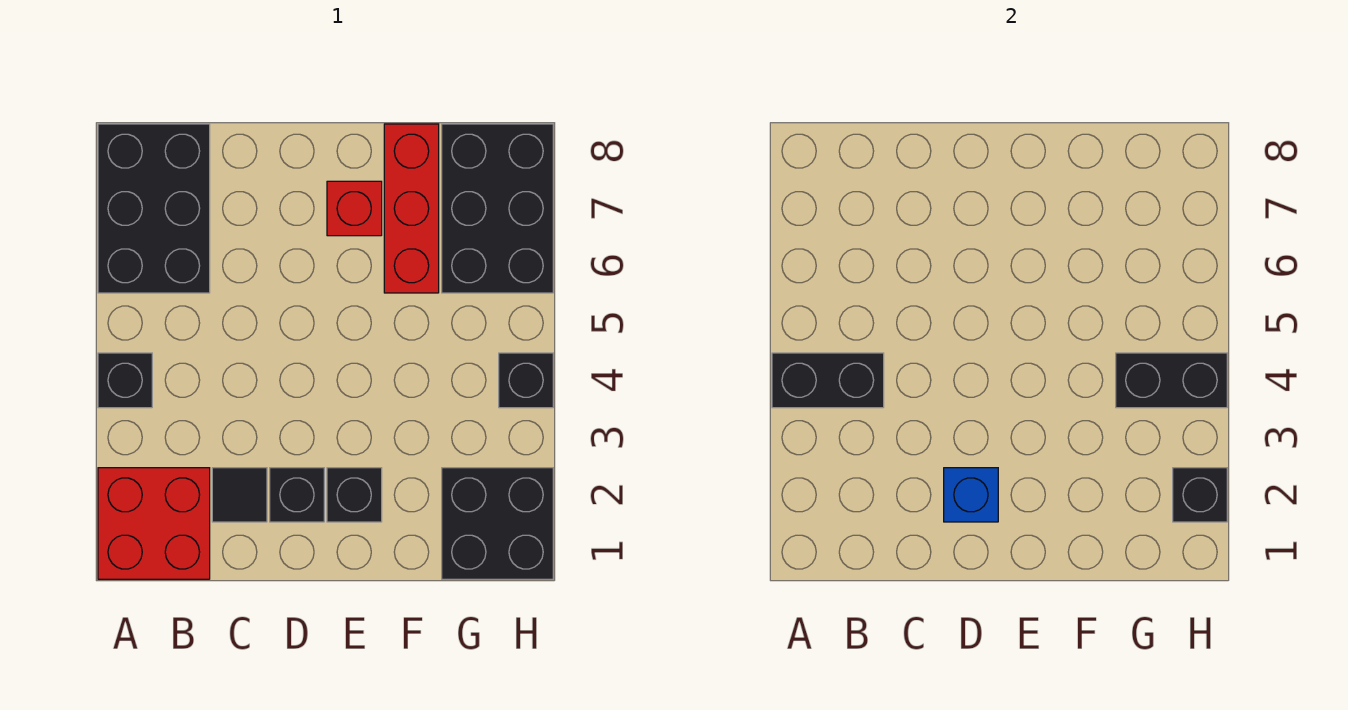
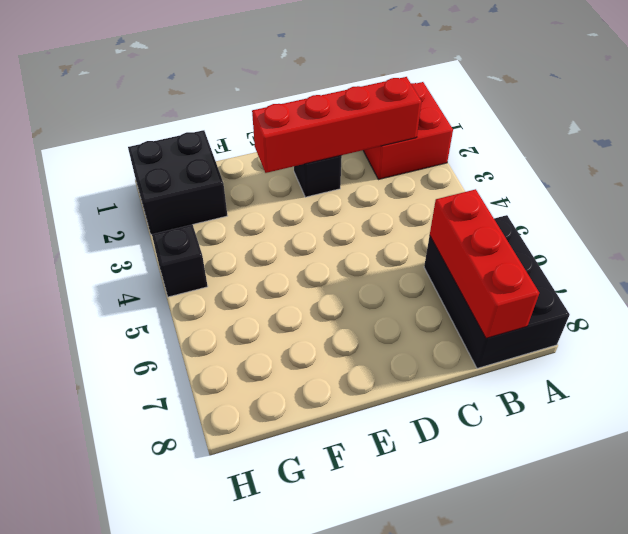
red brick B2:E2 level 2 -> blue brick D2 level 2
red brick B6:B8 level 2 -> red brick F6:F8 level 1
none -> black brick A4 level 1
none -> black tile C2 level 1
none -> black brick E2 level 1

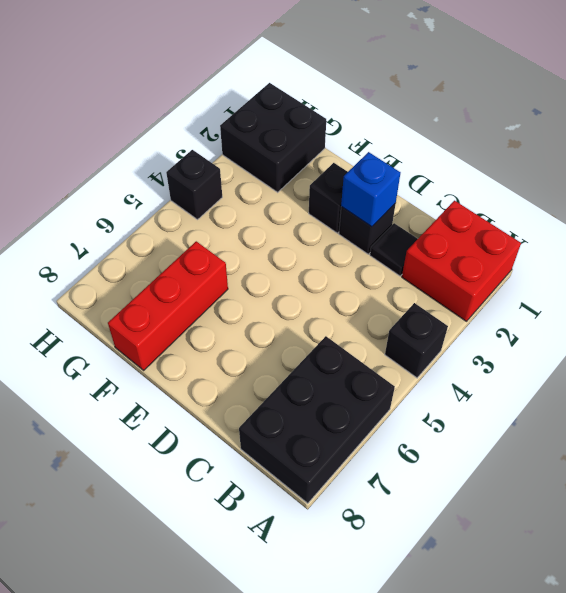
none -> red brick E7 level 1
none -> black brick G6:H8 level 1
none -> black brick A4:B4 level 2

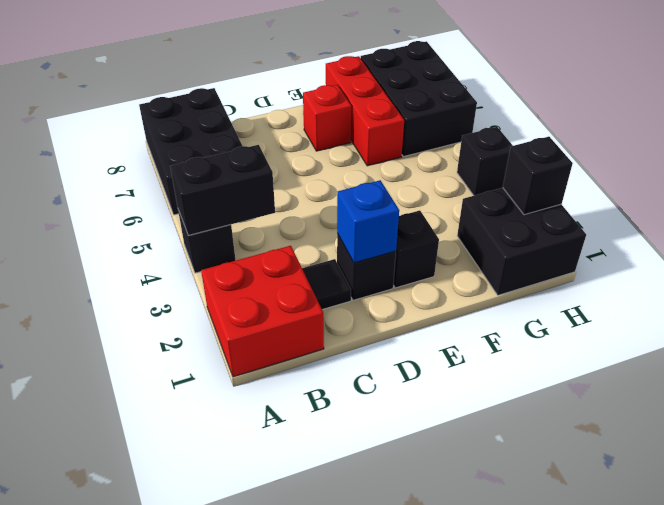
none -> black brick G4:H4 level 2

